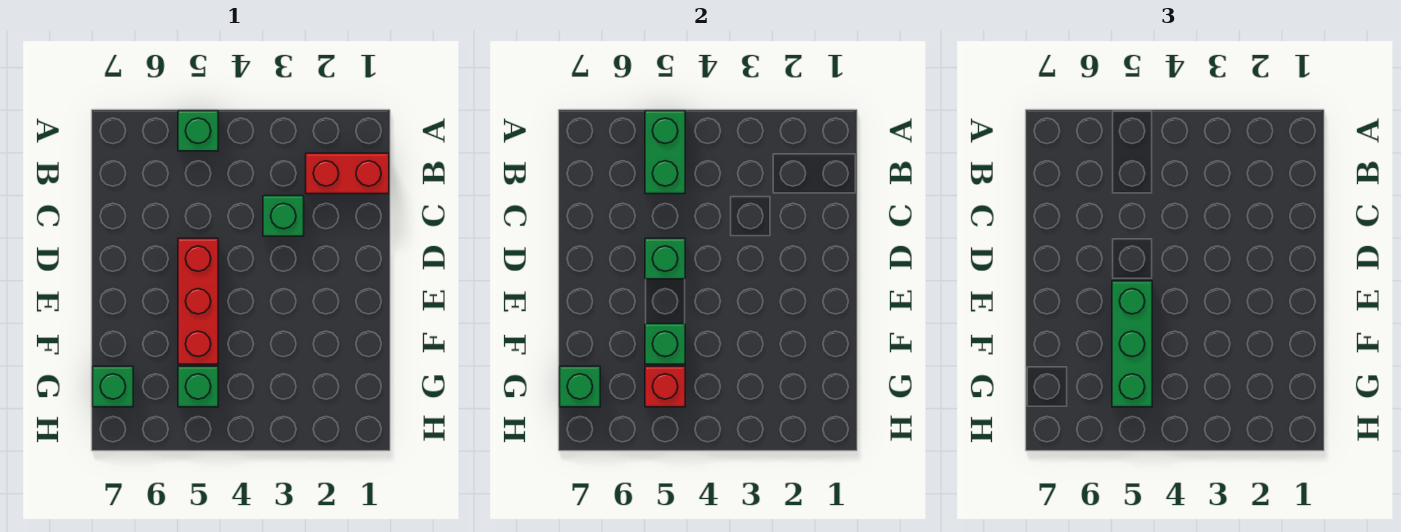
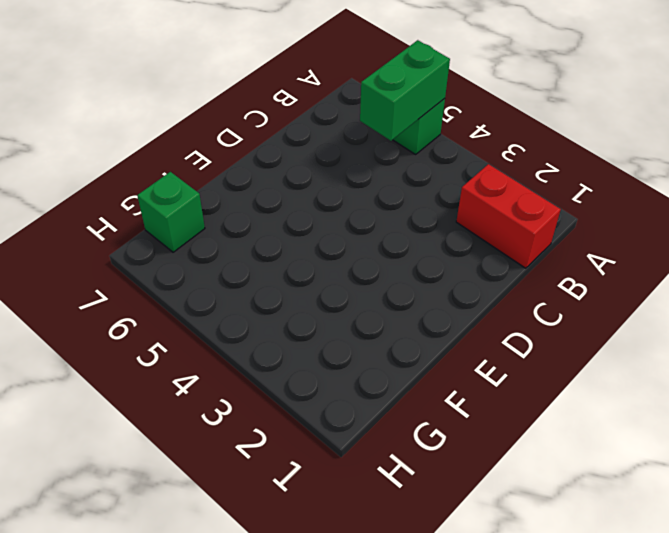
none -> green brick C3 level 1
none -> red brick D5:F5 level 1
none -> green brick G5 level 1

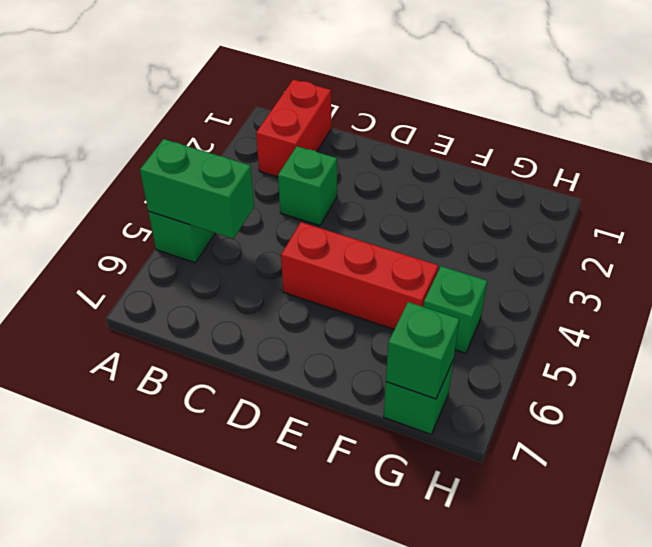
none -> green brick D5 level 2
none -> green brick F5 level 2
none -> red brick G5 level 2

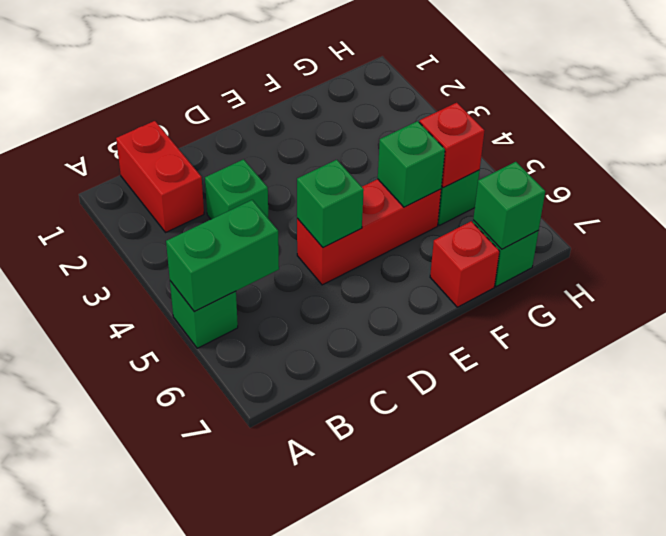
red brick F7 level 1 -> none
none -> green brick E5:G5 level 3

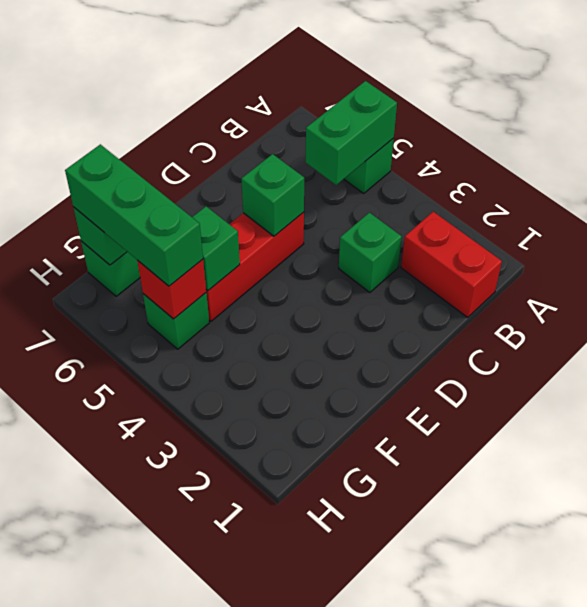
green brick G5:G7 level 3 -> green brick E5:G5 level 3

